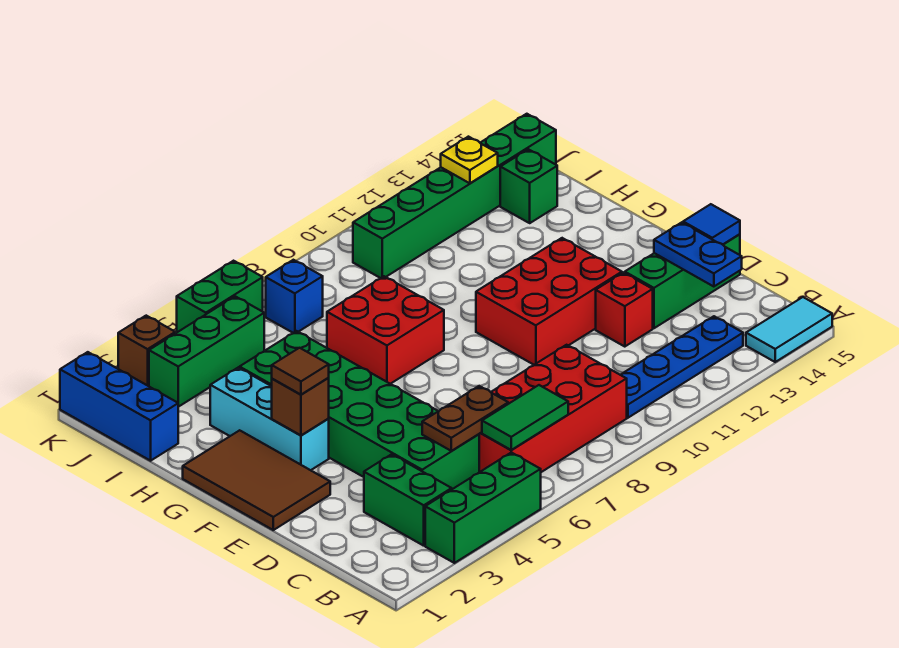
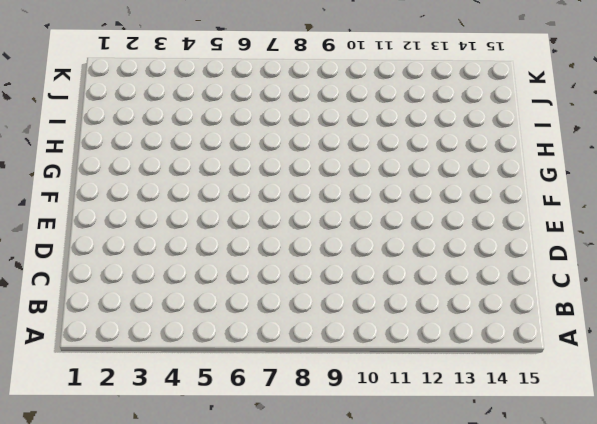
none -> green brick A3:A5 level 1
none -> cyan tile A14:A15 level 1
none -> green brick B3:C3 level 1

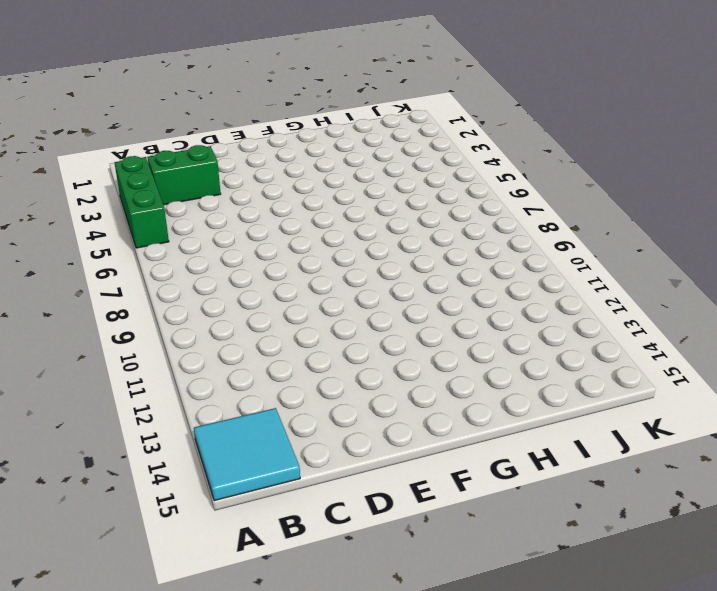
cyan tile A14:B15 level 1 -> cyan tile A14:A15 level 1
none -> red brick B6:C9 level 1
none -> blue plate B10:B13 level 1
none -> green brick C4:H5 level 1

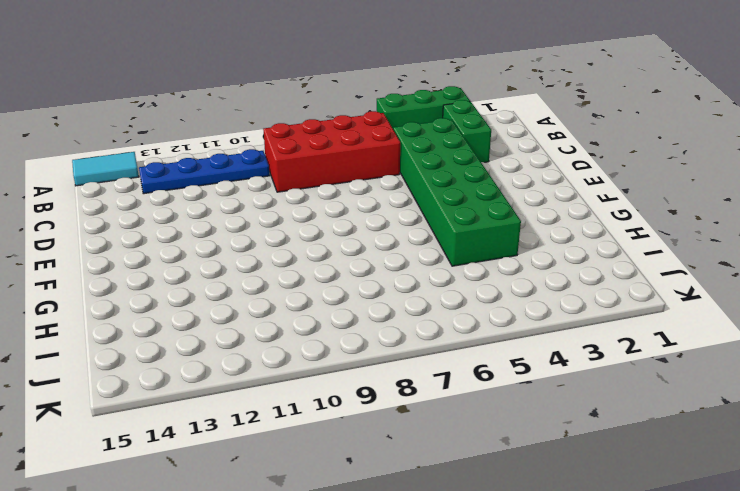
none -> red brick D12 level 1
none -> green brick D13:D15 level 1
none -> brown tile E1:G2 level 1

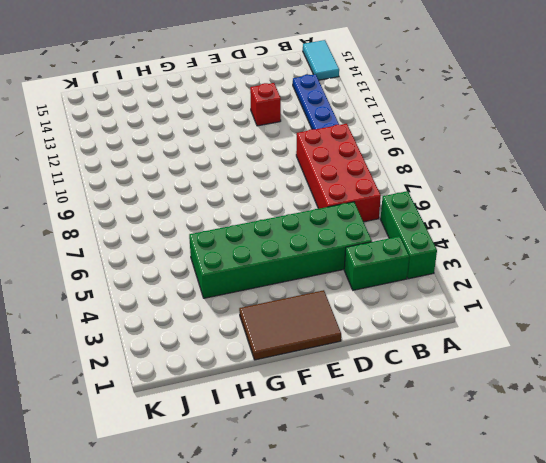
none -> green brick D13:D15 level 1
none -> red brick E10:F12 level 1
none -> cyan brick F3:H3 level 1

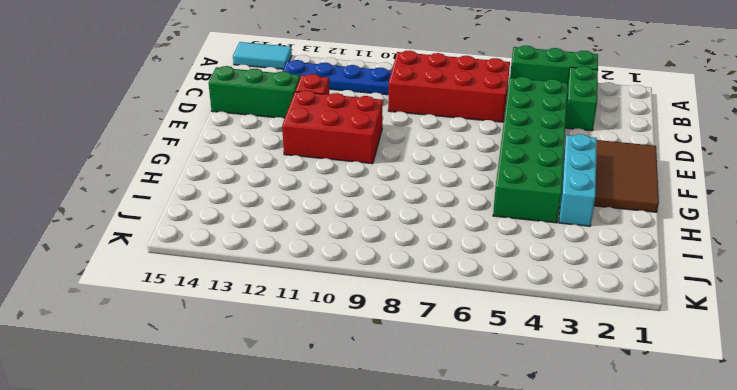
none -> red brick G7:H8 level 1
none -> blue brick I1:K1 level 1
none -> green brick I14 level 1

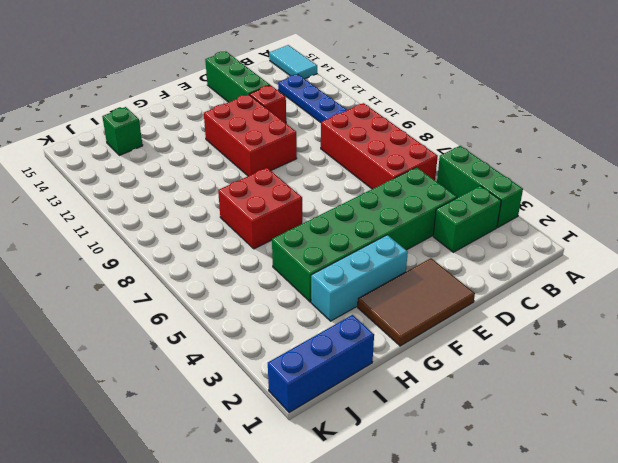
none -> green brick J3:J5 level 1
none -> blue brick J7 level 1
none -> green brick J10:J15 level 1

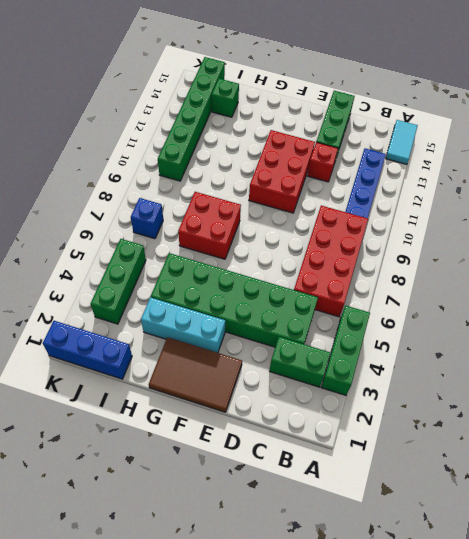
none -> brown brick K3 level 1
none -> green brick K5:K6 level 1
none -> green tile B6:B7 level 2

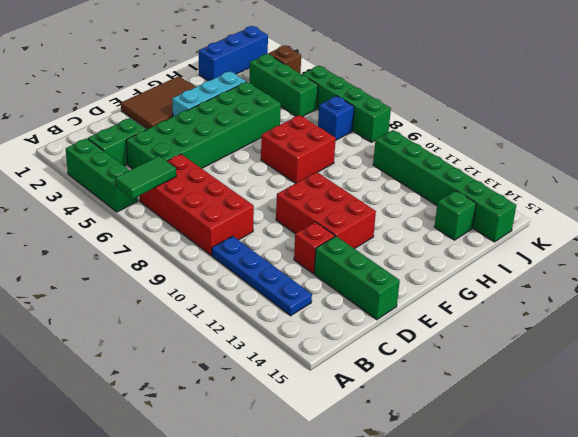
green tile A6:B6 level 2 -> green tile B6:B7 level 2
green brick K5:K8 level 1 -> green brick K5:K6 level 1
none -> cyan tile A14:A15 level 1
none -> brown plate C5:C6 level 2
none -> blue plate C14:D14 level 2

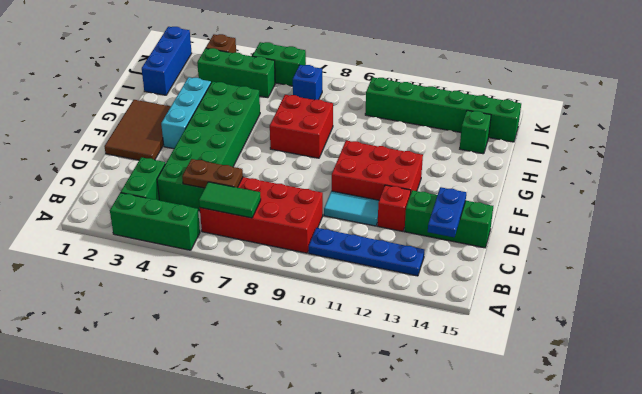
cyan tile D10:D11 level 1 -> cyan tile A14:A15 level 1
none -> blue tile D15 level 2
none -> brown brick F3 level 2
none -> yellow plate J13 level 2

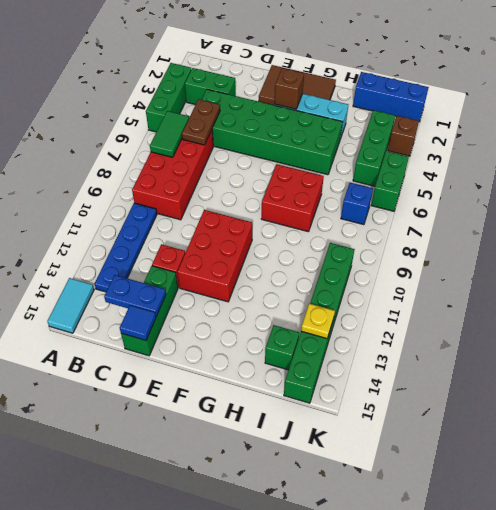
none -> brown tile F3 level 3

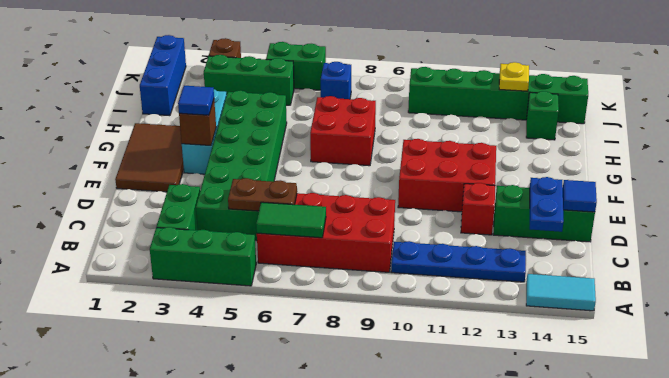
blue tile F3 level 3 -> brown tile F3 level 3

